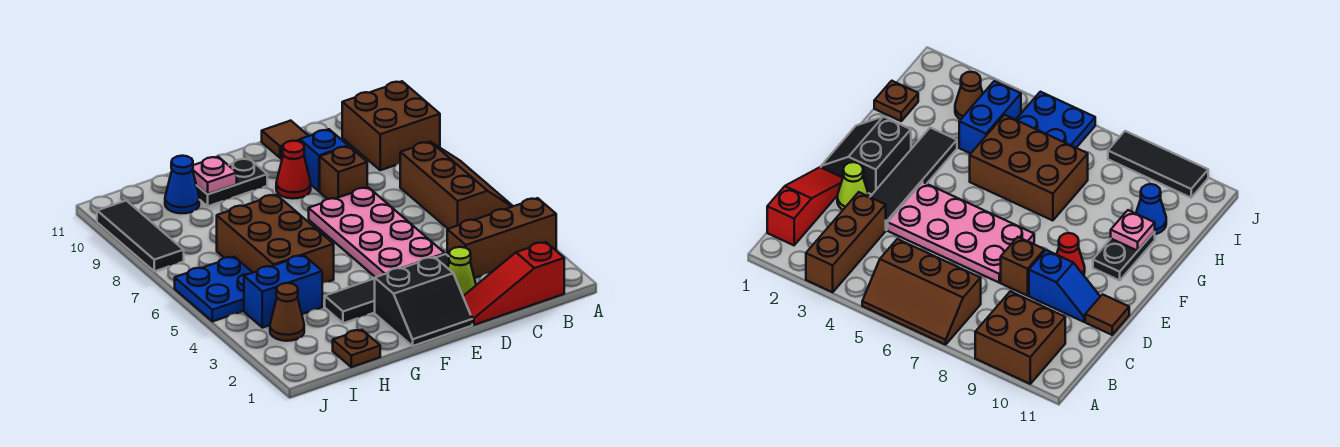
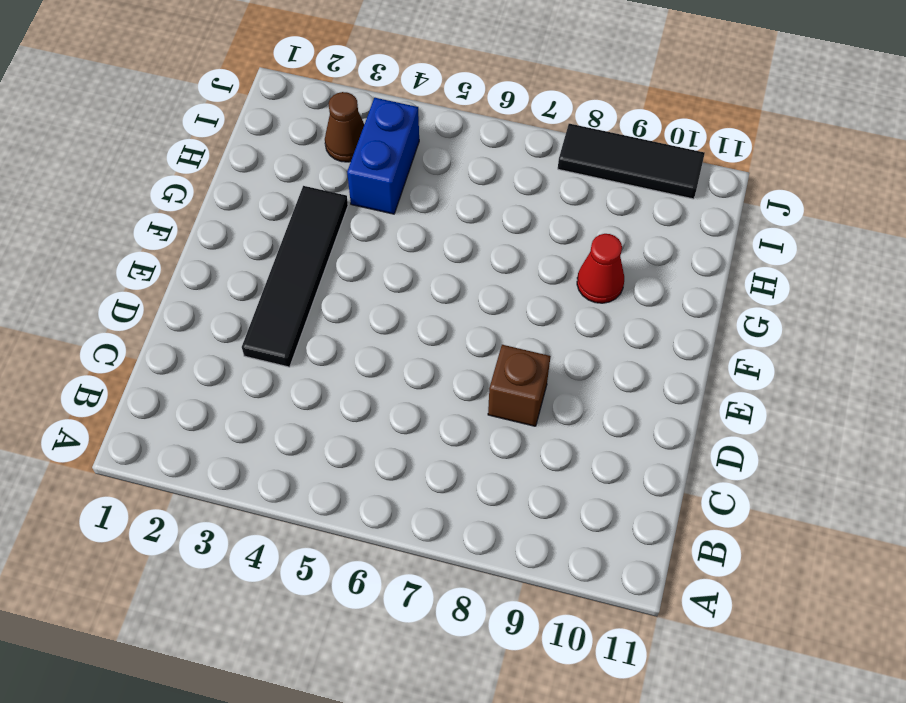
red cone G9 level 1 -> red cone E9 level 1
none -> brown brick A3:C3 level 1
none -> brown slope A5:B7 level 1 top B
none -> brown brick A9:B10 level 1

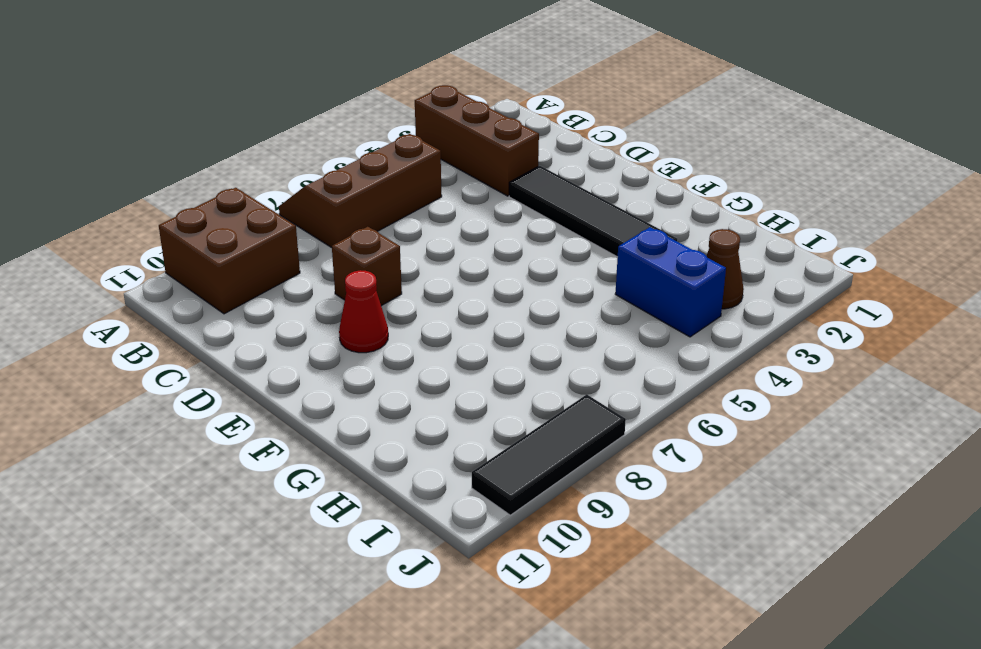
none -> red slope B1:D1 level 1 top B
none -> lime cone D2 level 1
none -> pink plate D4:E7 level 1

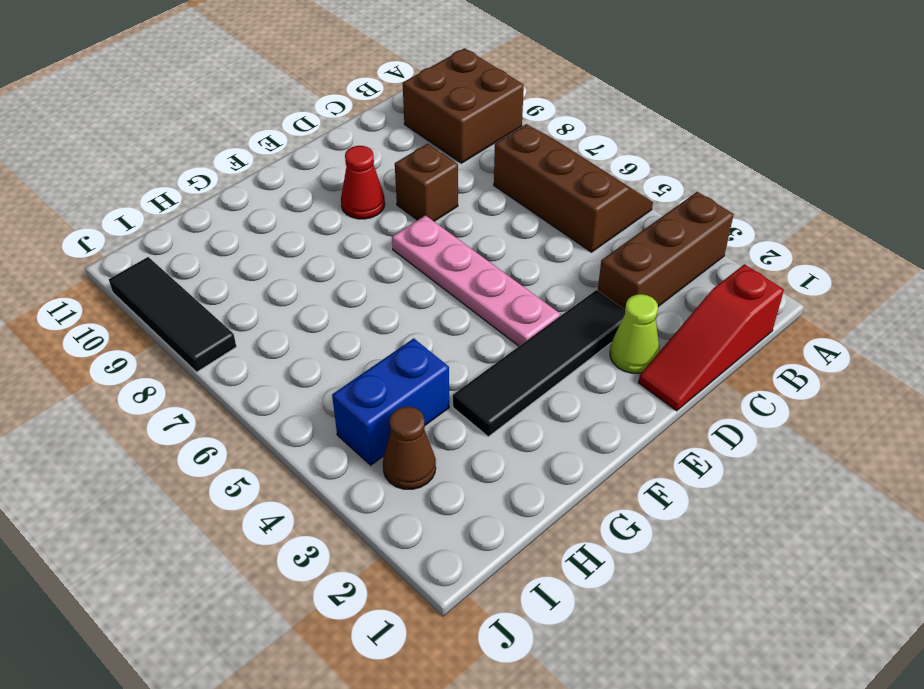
pink plate E4:E7 level 1 -> pink plate D4:E7 level 1
none -> blue slope D9:D10 level 1 top 9
none -> brown tile D11 level 1
none -> black slope E1:F2 level 1 top 2

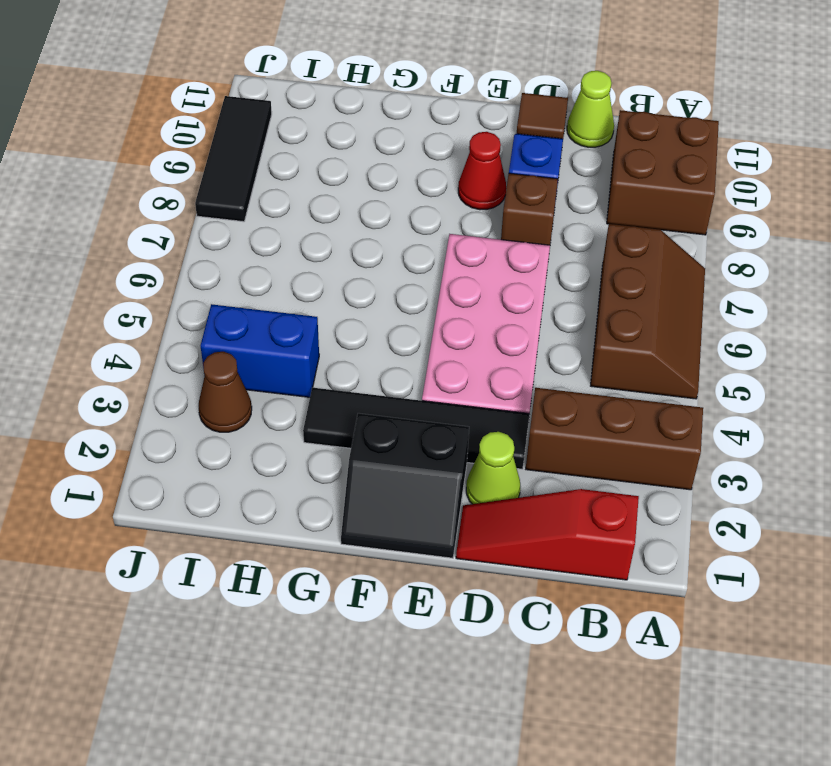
lime cone C11 level 1 -> none
none -> black plate F10:G10 level 1
none -> brown brick G5:H7 level 1
none -> brown plate H1 level 1

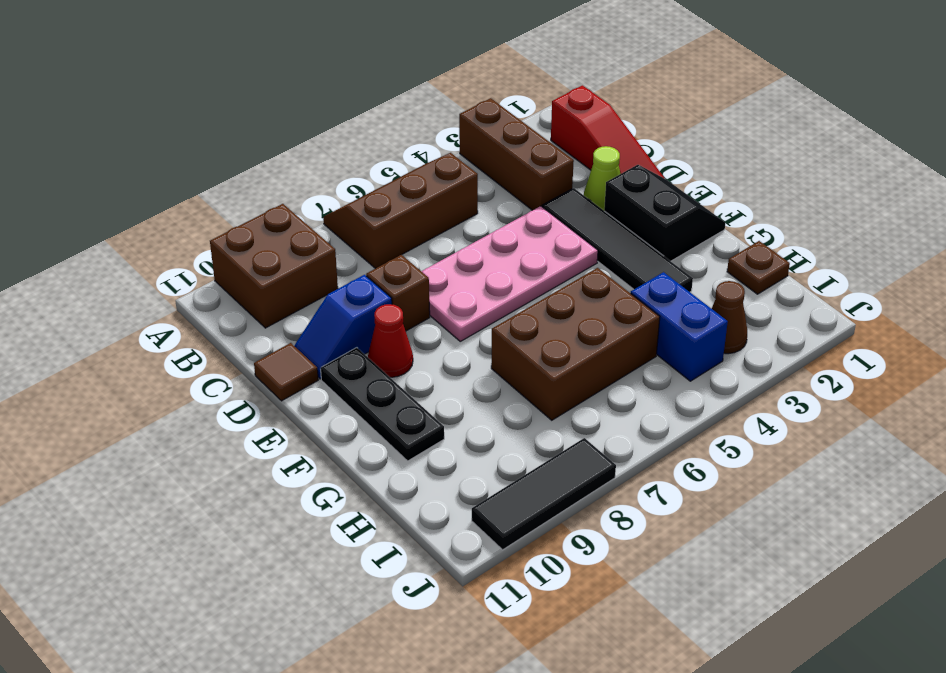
black plate E10:G10 level 1 -> black plate F10:G10 level 1
none -> blue cone H10 level 1
none -> blue plate I5:J6 level 1
none -> pink plate G10 level 2

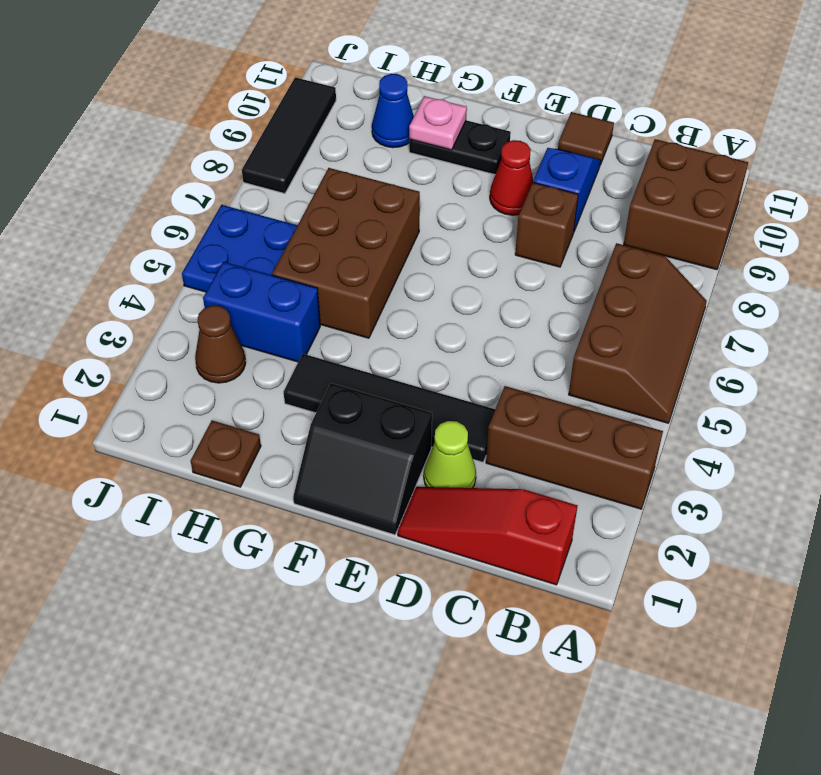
none -> pink plate D4:E7 level 1

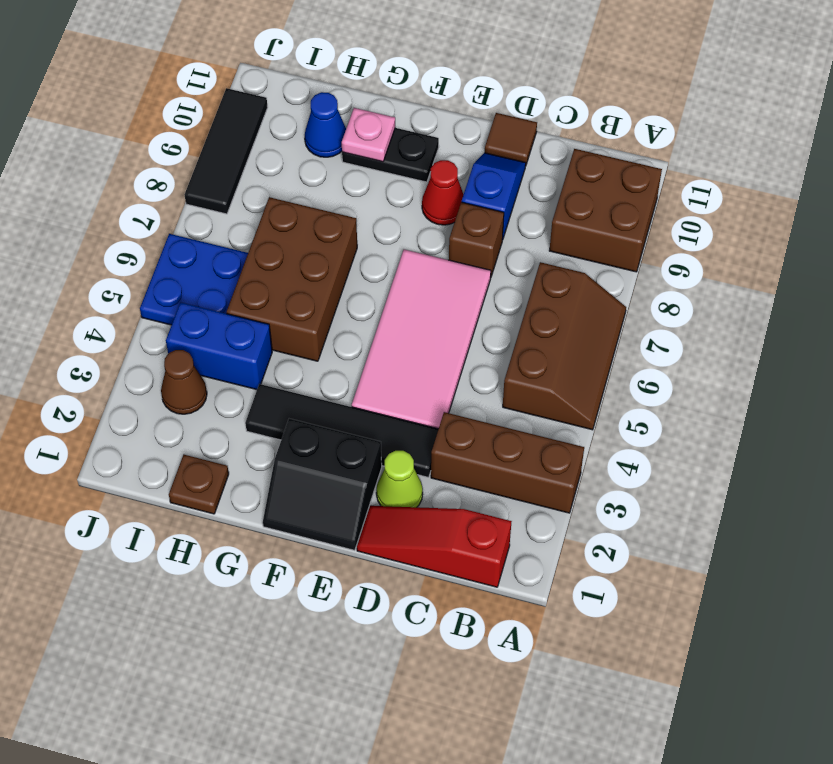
pink tile D4:E7 level 1 -> pink plate D4:E7 level 1

